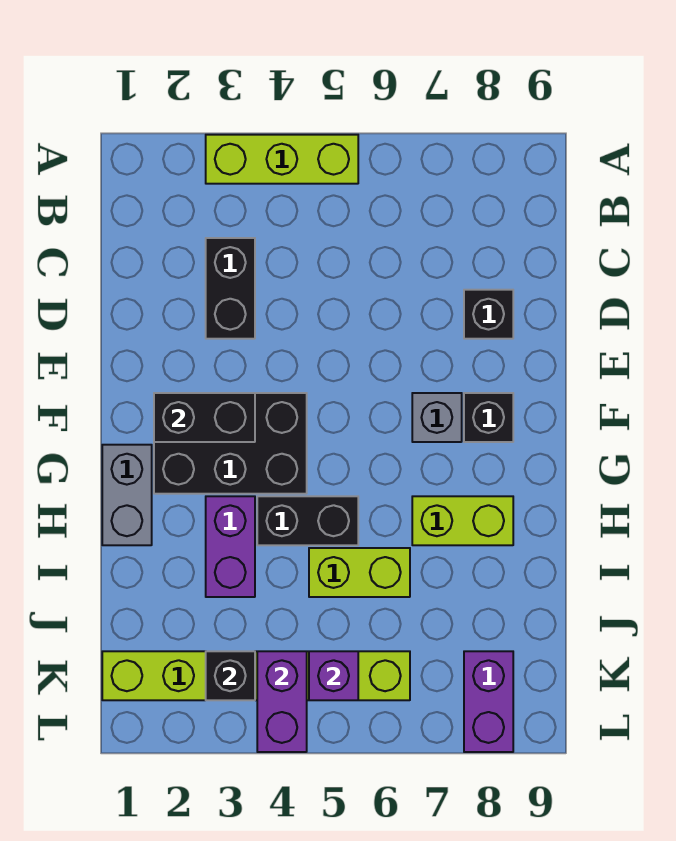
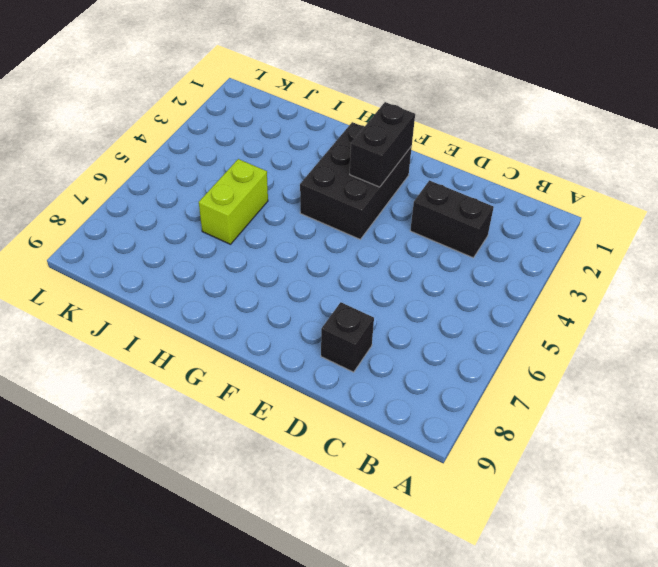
none -> lime brick A3:A5 level 1
none -> grey brick F7 level 1
none -> black brick F8 level 1

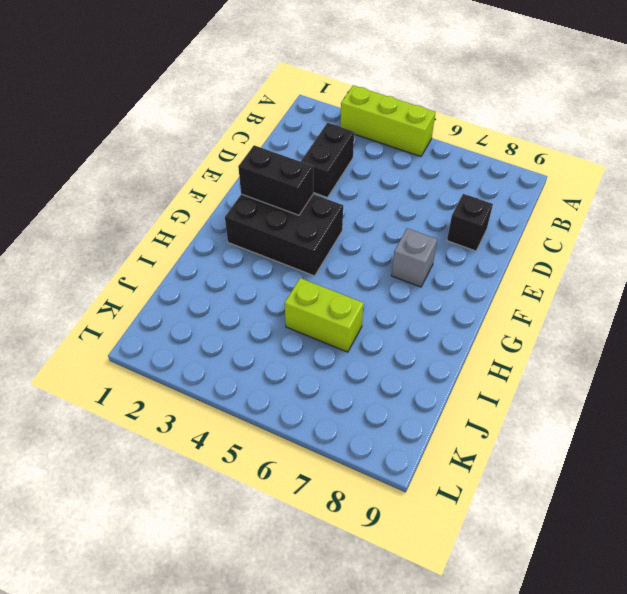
none -> black brick F8 level 1
none -> grey brick G1:H1 level 1
none -> purple brick H3:I3 level 1

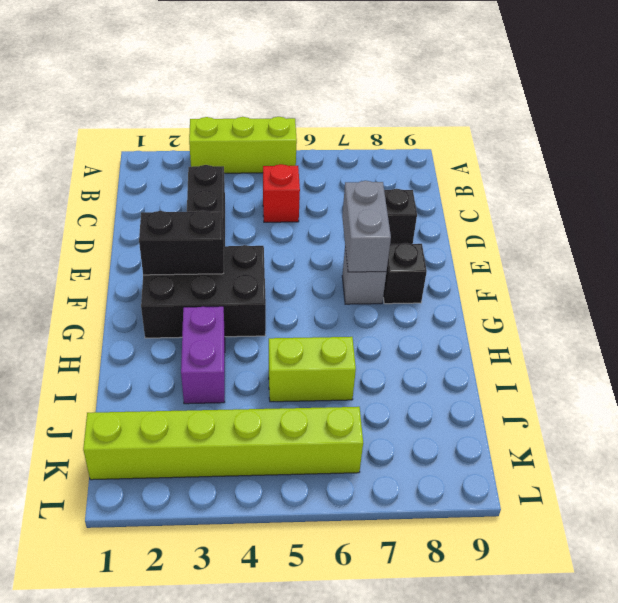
red brick C5 level 1 -> none
grey brick E7:F7 level 2 -> grey brick G1:H1 level 1
none -> black brick H4:H5 level 1
none -> lime brick H7:H8 level 1
none -> purple brick K8:L8 level 1

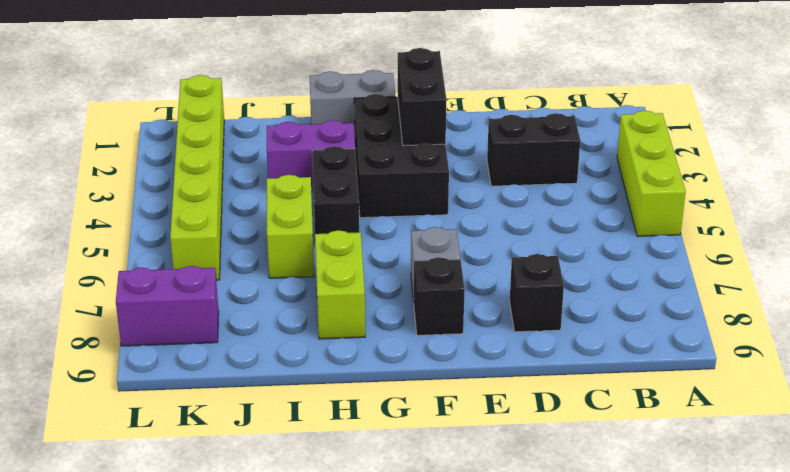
none -> black brick K3 level 2
none -> purple brick K4:L4 level 2
none -> purple brick K5 level 2

